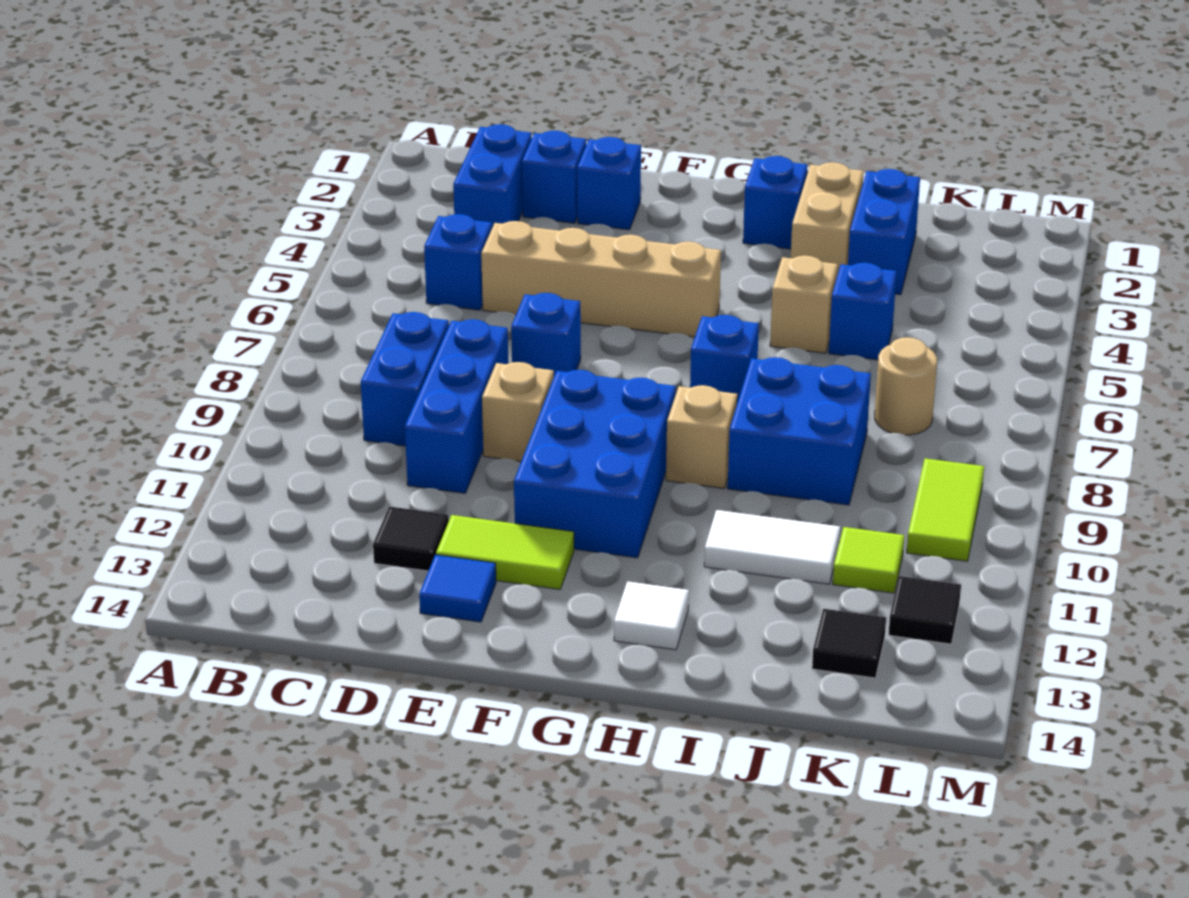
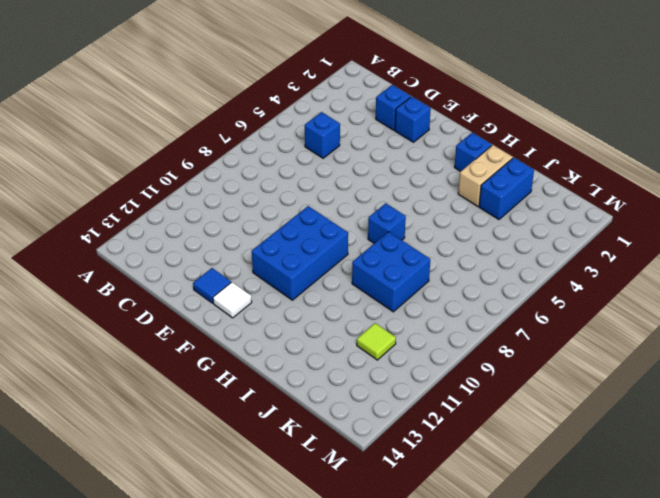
white tile F13 level 1 -> white tile H13 level 1
none -> blue brick C2:C3 level 1
none -> blue brick C8:C9 level 1
none -> tan brick D5:G5 level 1

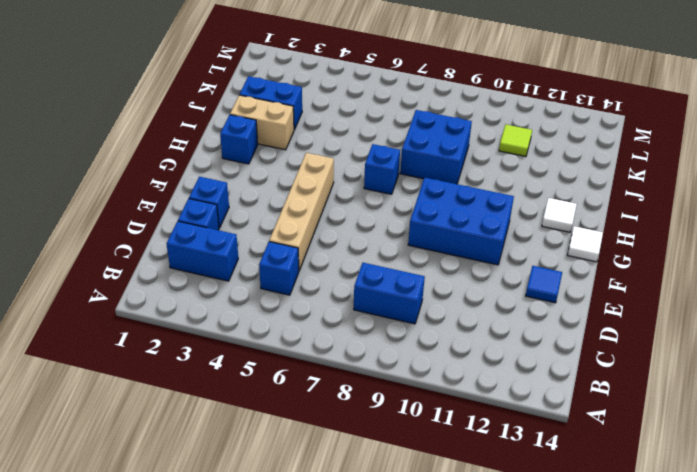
white tile G14 level 1 -> none
none -> blue brick D8:D10 level 1
none -> black tile D12 level 1
none -> blue brick E7 level 1

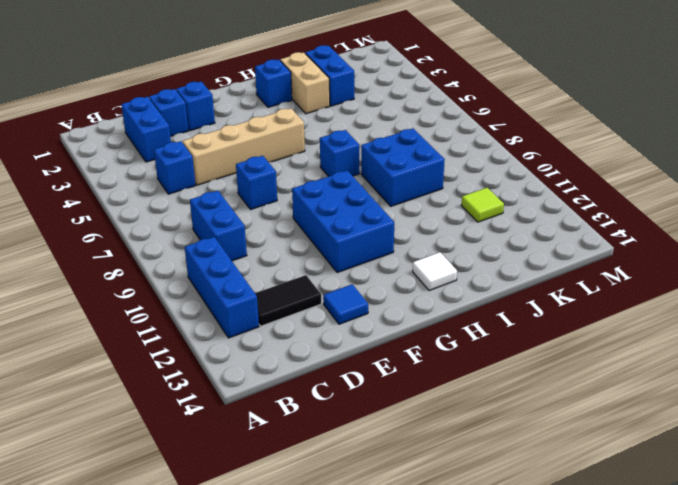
blue brick B10:B12 level 1 -> blue brick D8:D10 level 1
black tile C12:D12 level 1 -> black tile D12 level 1
none -> tan brick E9 level 1
none -> lime tile E12:F12 level 1
none -> tan brick H9 level 1

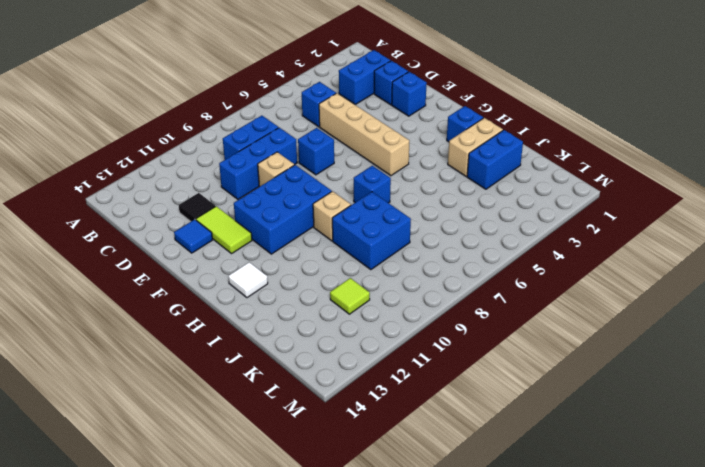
none -> tan brick I5 level 1
none -> white tile I11:J11 level 1
none -> blue brick J5 level 1

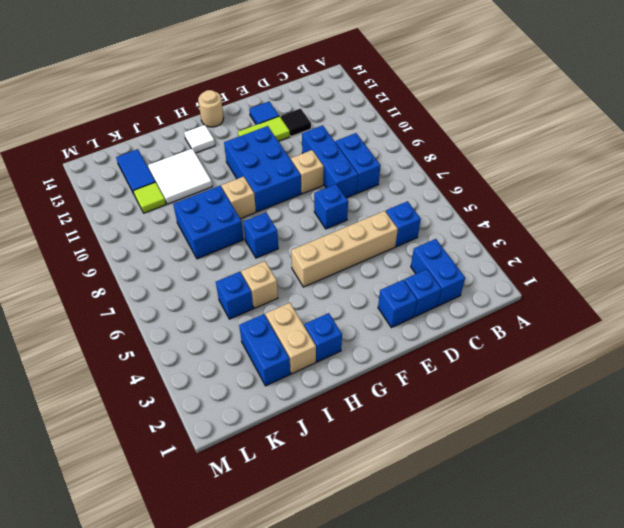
tan round brick G14 level 1 -> tan round brick K7 level 1
white tile I11:J12 level 1 -> white tile I11:J11 level 1
blue tile K12:K13 level 1 -> black tile K13 level 1
none -> lime tile L9:L10 level 1
none -> black tile L12 level 1

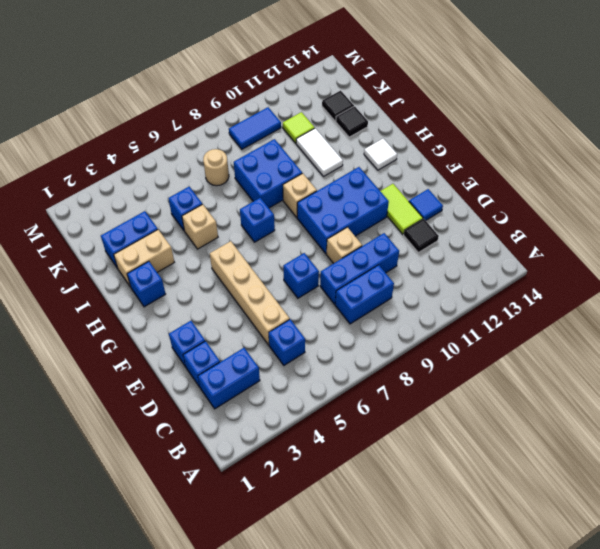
black tile J13 level 1 -> black tile L12 level 1
blue tile L9:L10 level 1 -> lime tile L9:L10 level 1

